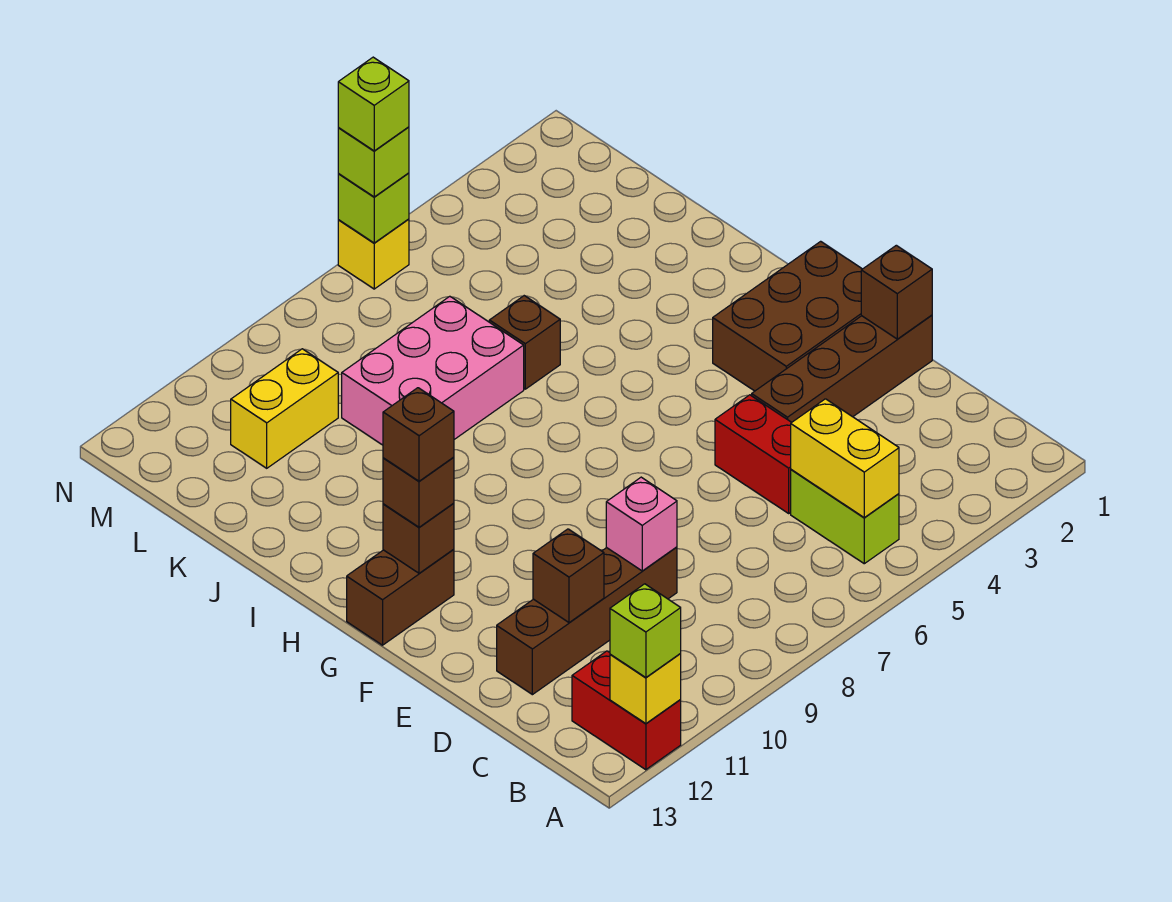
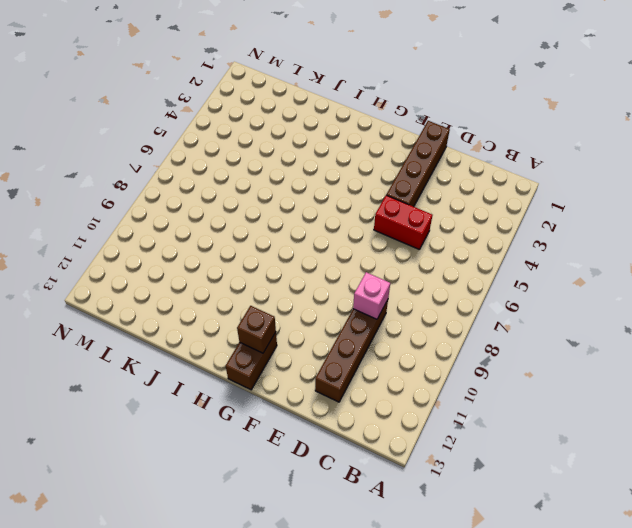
none -> red brick A12:B12 level 1
none -> lime brick B5:C5 level 1
none -> brown brick F1:G3 level 1

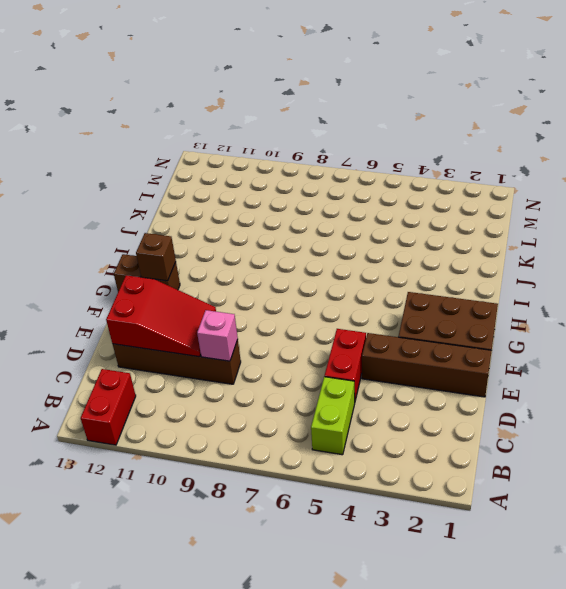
red slope D10:E12 level 2 top 12 -> brown brick D11 level 2
none -> brown brick J6 level 1
none -> pink brick J7:K9 level 1
none -> yellow brick L10:L11 level 1

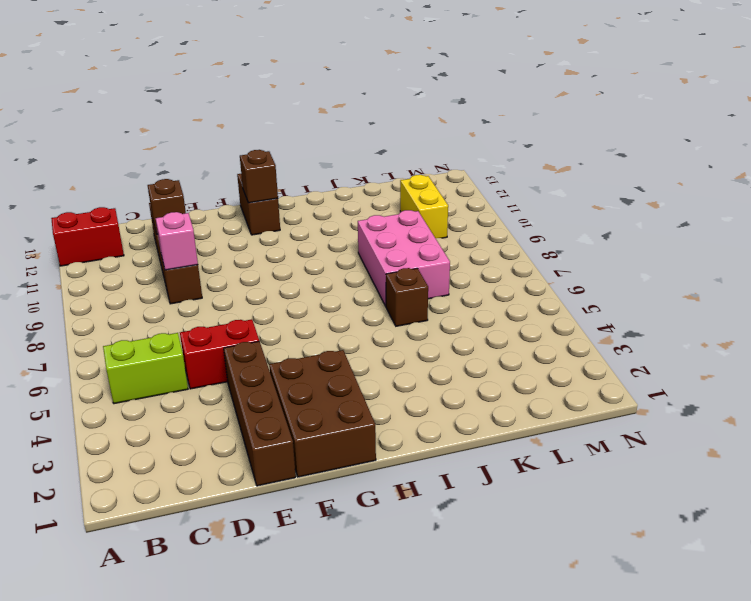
none -> yellow brick N6 level 1
none -> yellow brick A12 level 2
none -> yellow brick B5:C5 level 2

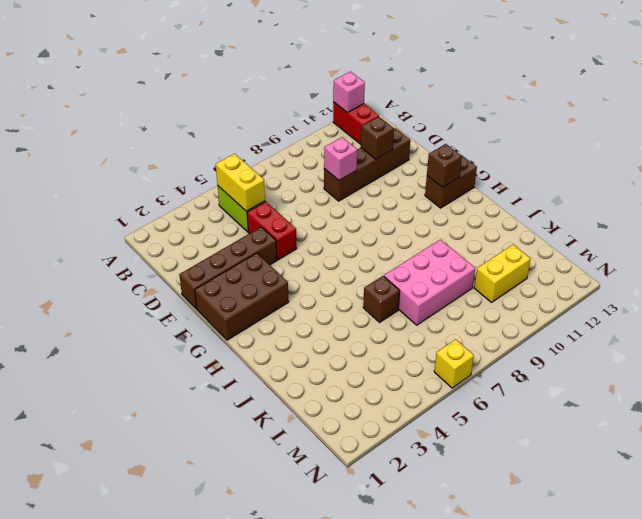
pink brick A12 level 2 -> yellow brick A12 level 2
none -> brown brick E1 level 2
none -> lime brick N6 level 2
none -> lime brick A12 level 3

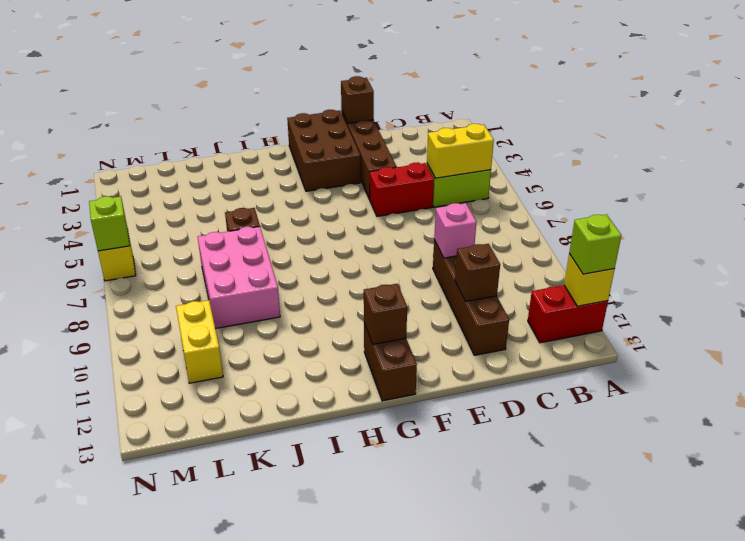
none -> brown brick G12 level 3
none -> lime brick N6 level 3
none -> brown brick G12 level 4

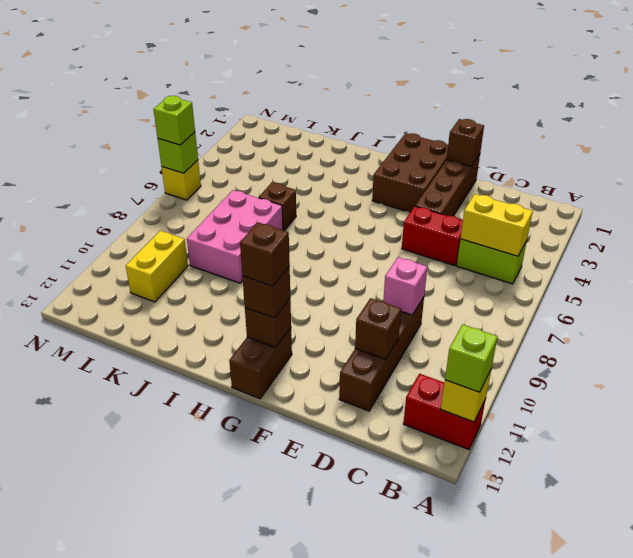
none -> lime brick N6 level 4

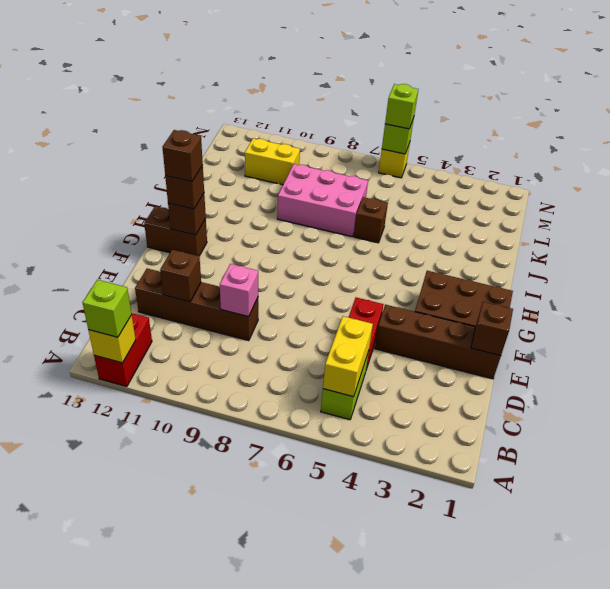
none -> lime brick N6 level 4

